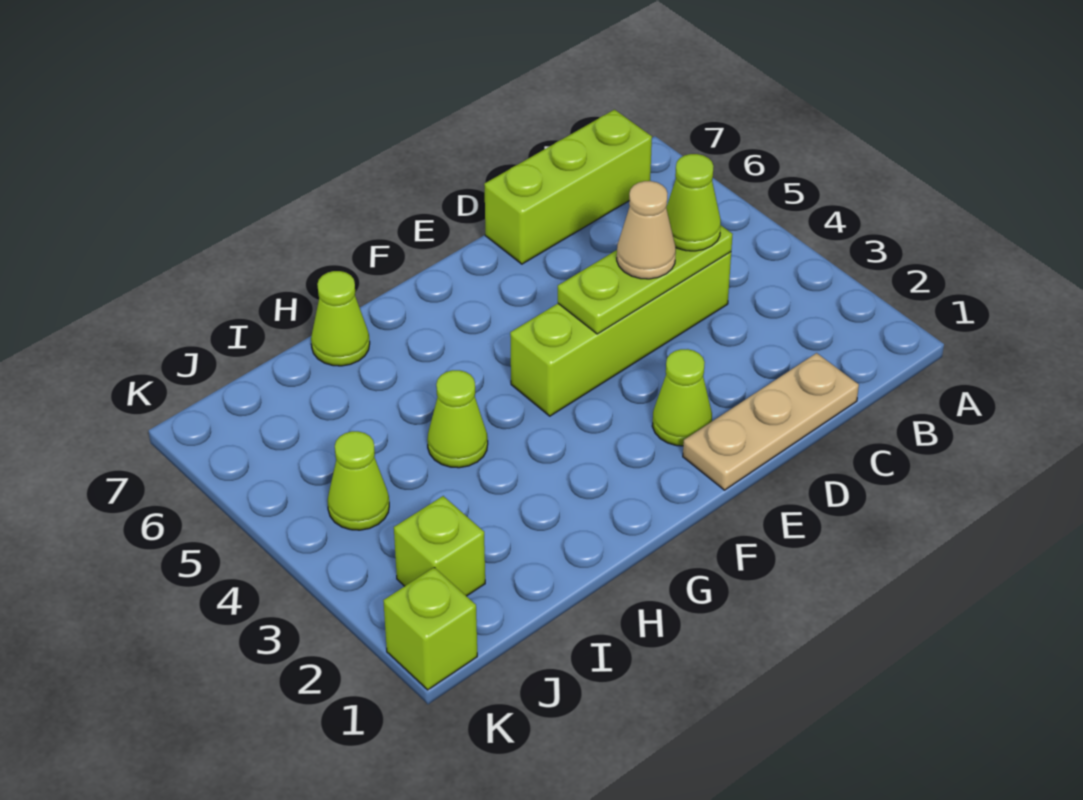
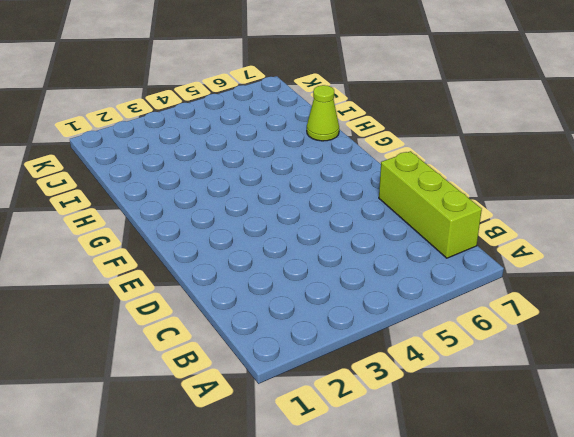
none -> tan plate C1:E1 level 1
none -> lime brick C4:F4 level 1
none -> lime cone E2 level 1

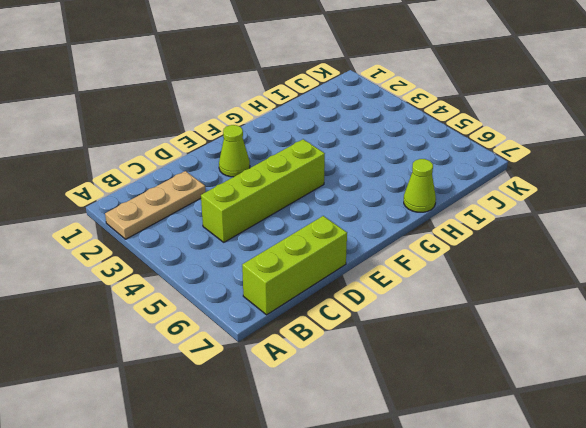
tan plate A2:C2 level 1 -> tan plate C1:E1 level 1
none -> lime cone H4 level 1
none -> lime brick J2 level 1
none -> lime cone J4 level 1

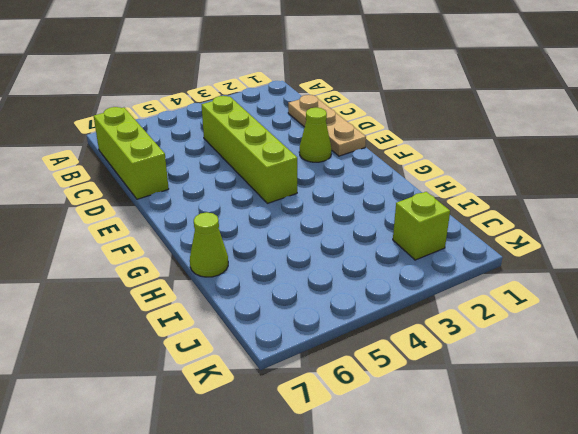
none -> lime cone H4 level 1
none -> lime cone J4 level 1
none -> lime brick K1 level 1

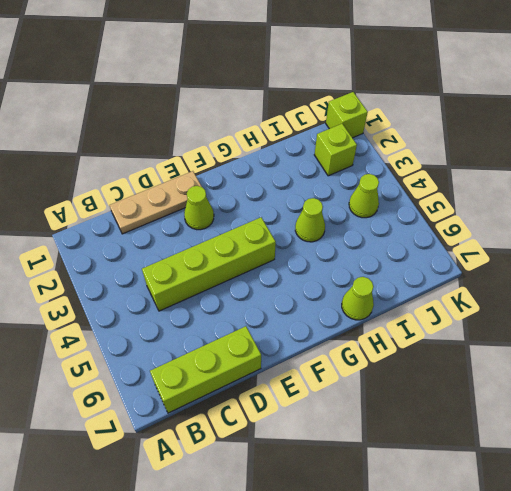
none -> lime plate C4:E4 level 2
none -> lime cone C4 level 3
none -> tan cone D4 level 3

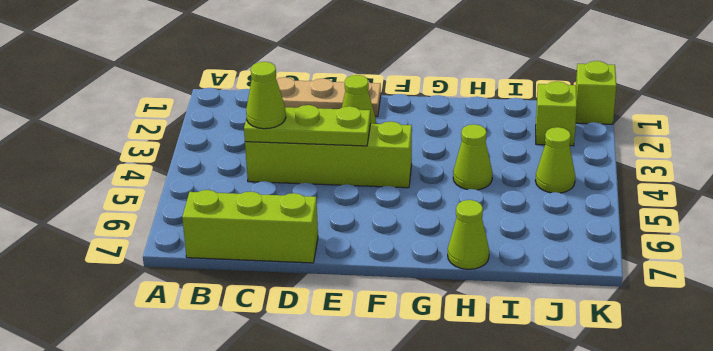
none -> tan cone D4 level 3

